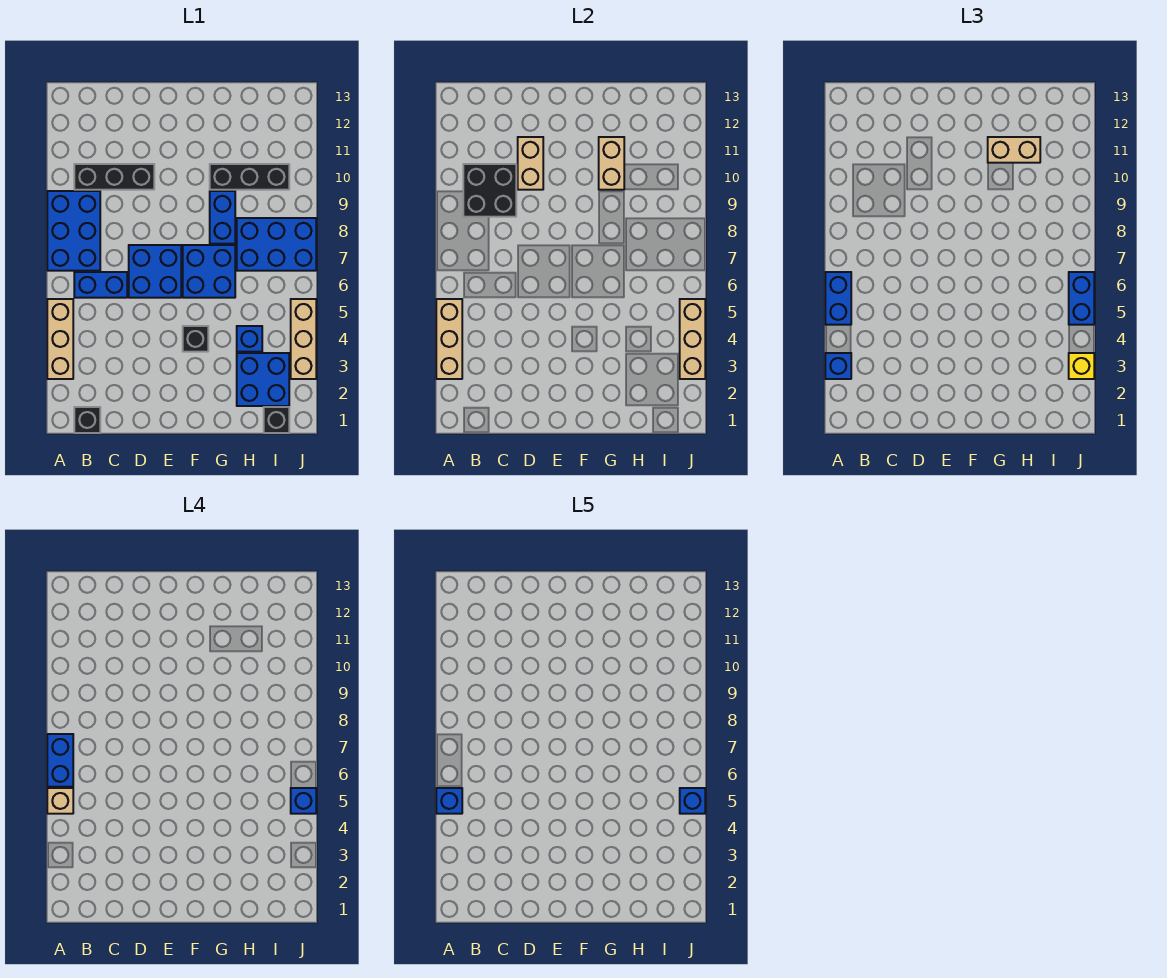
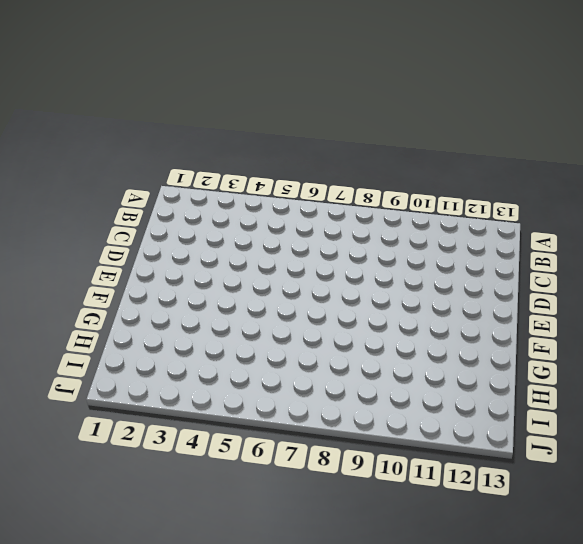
none -> tan brick A3:A5 level 1
none -> blue brick A7:B9 level 1
none -> black brick B1 level 1
none -> blue brick B6:C6 level 1

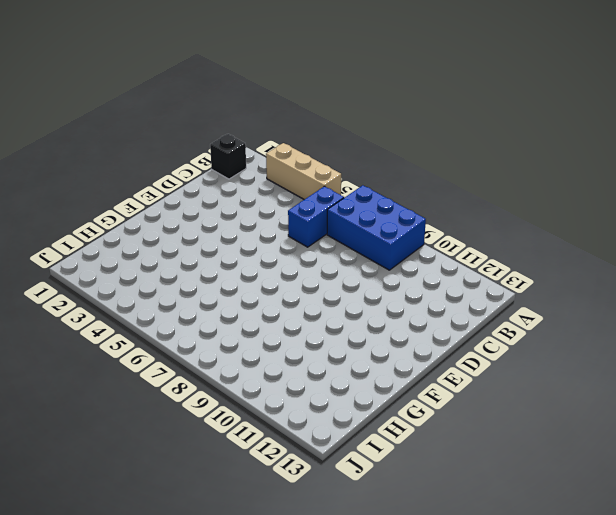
none -> black brick B10:D10 level 1
none -> blue brick D6:E7 level 1
none -> black brick F4 level 1
none -> blue brick F6:G7 level 1

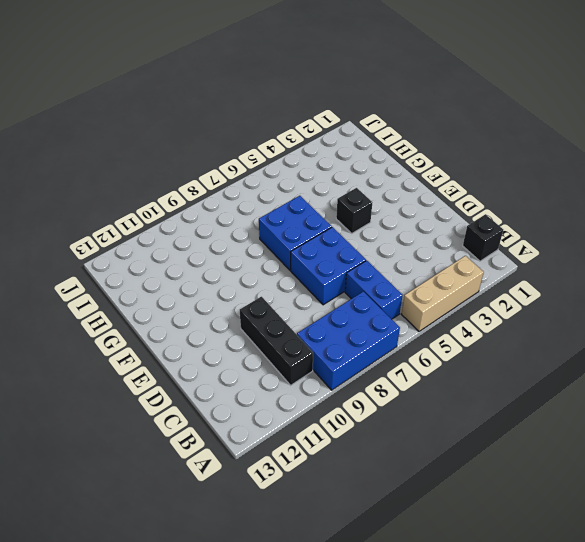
none -> blue brick G8:G9 level 1
none -> black brick G10:I10 level 1
none -> blue brick H2:I3 level 1
none -> blue brick H4 level 1

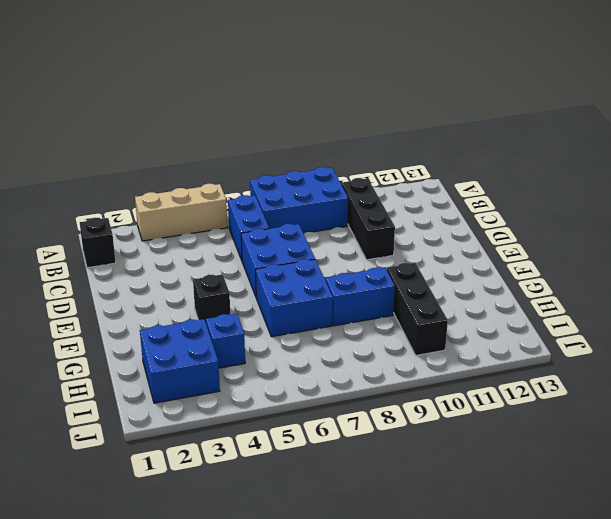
none -> blue brick H7:J8 level 1
none -> black brick I1 level 1
none -> tan brick J3:J5 level 1
none -> tan brick A3:A5 level 2

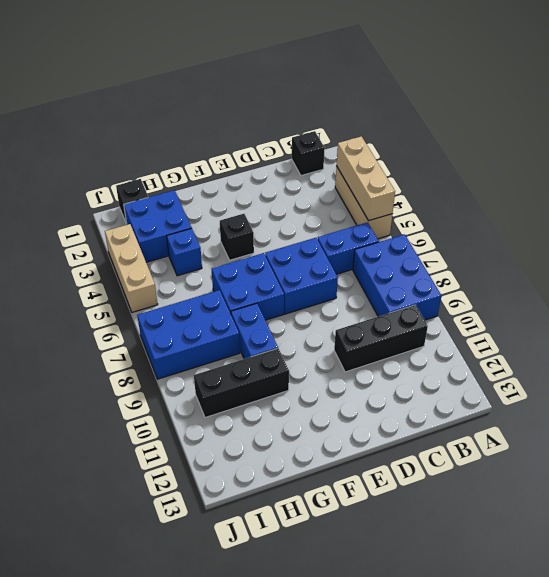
none -> black brick B9:C10 level 2
none -> tan brick D10:D11 level 2
none -> tan brick G10:G11 level 2
none -> tan brick J3:J5 level 2

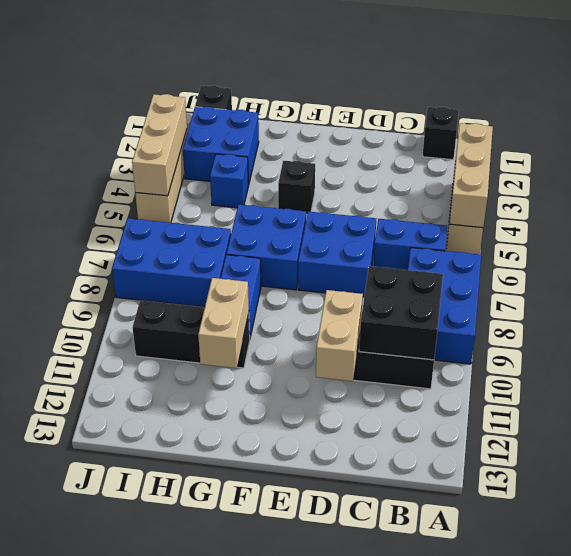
none -> blue brick A3 level 3
none -> blue brick A5:A6 level 3
none -> tan brick G11:H11 level 3
none -> yellow brick J3 level 3

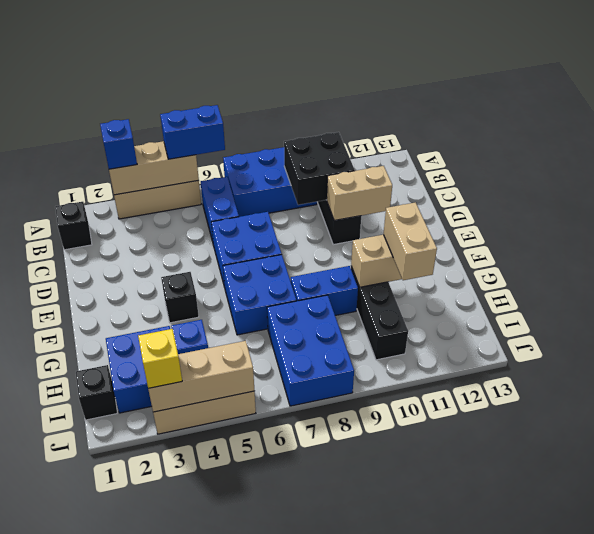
none -> blue brick J5:J6 level 3
none -> tan brick A5 level 4
none -> blue brick A6:A7 level 4
none -> blue brick J5 level 4

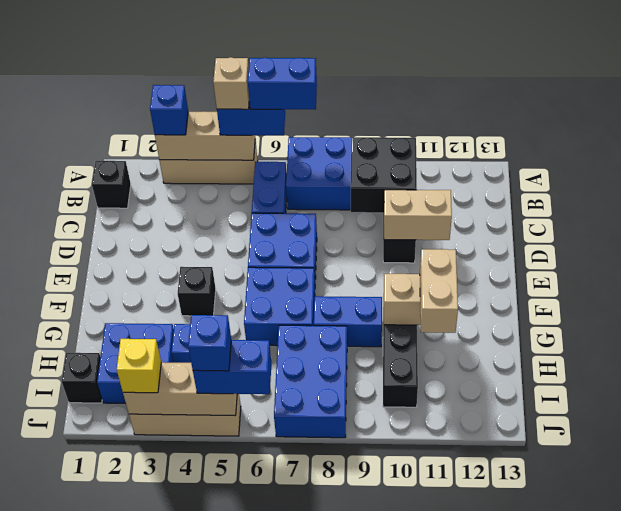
none -> blue brick A5 level 5
none -> blue brick J5 level 5

